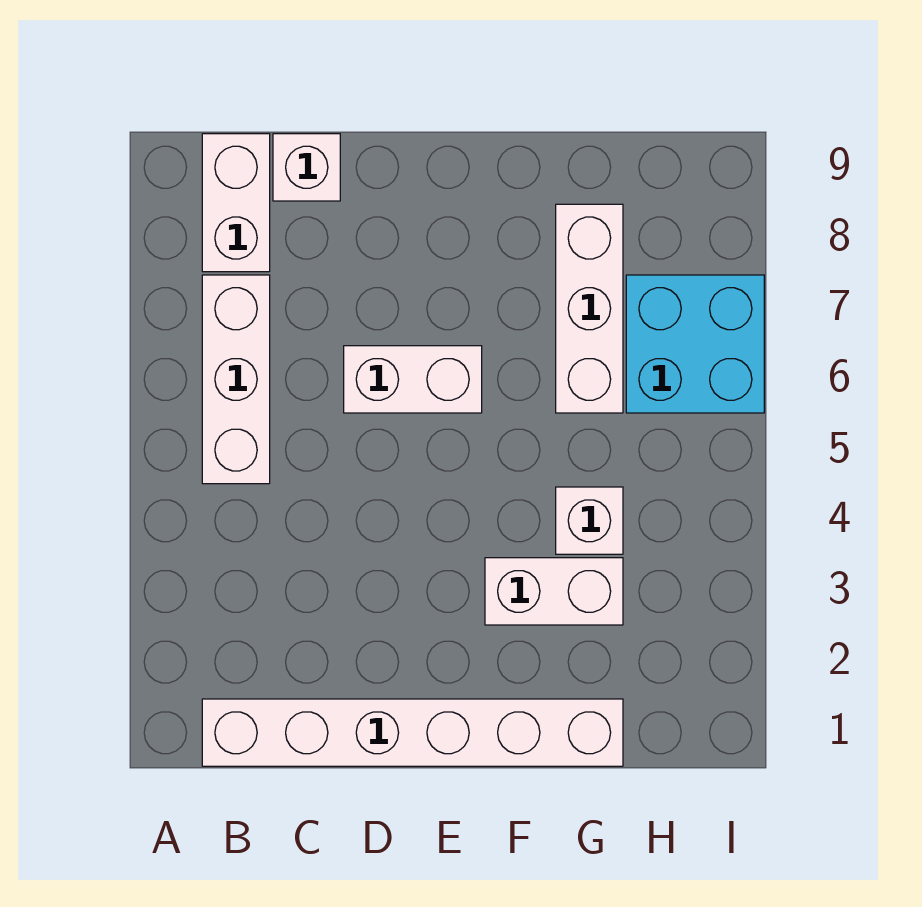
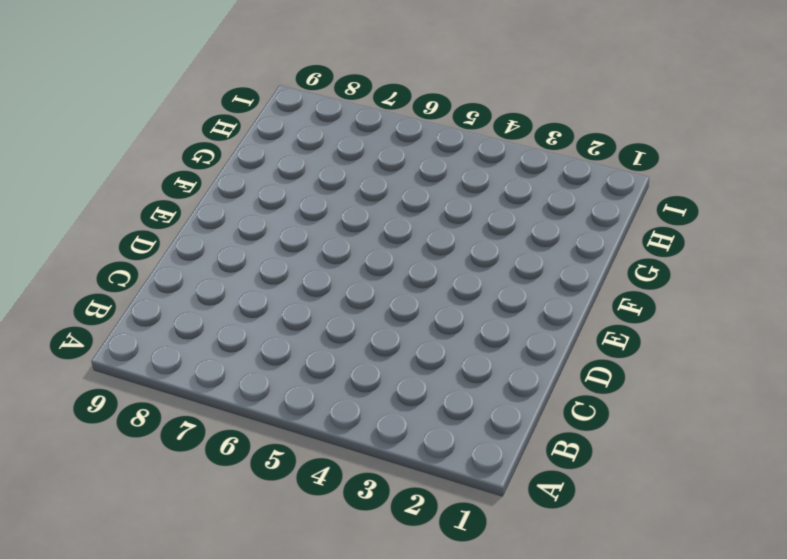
none -> white brick B1:G1 level 1
none -> white brick B5:B7 level 1

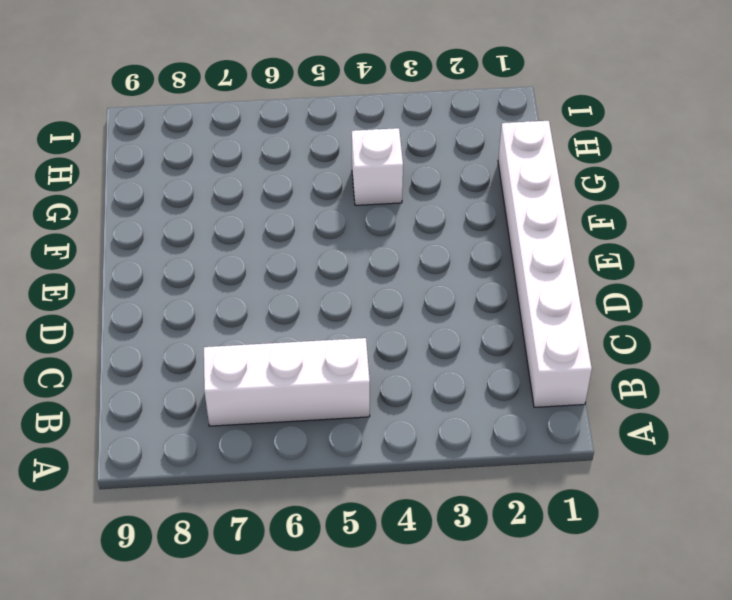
none -> white brick B8:B9 level 1
none -> white brick C9 level 1

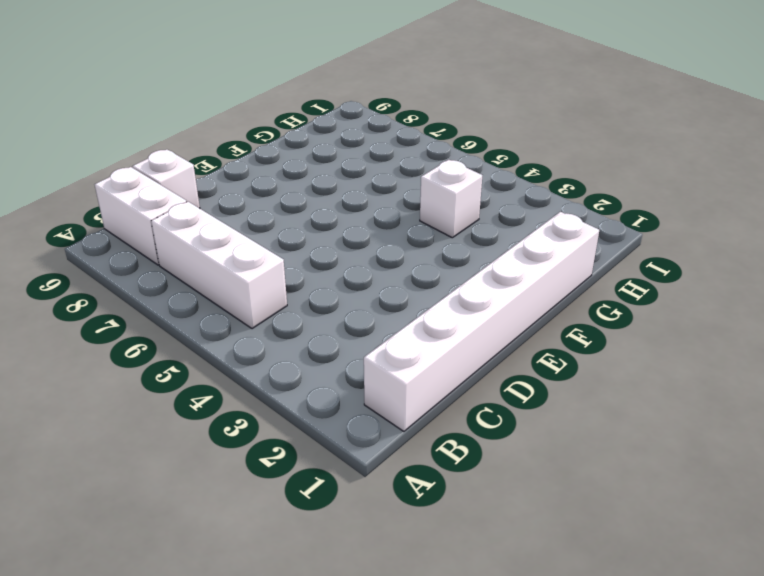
none -> white brick D6:E6 level 1
none -> white brick F3:G3 level 1

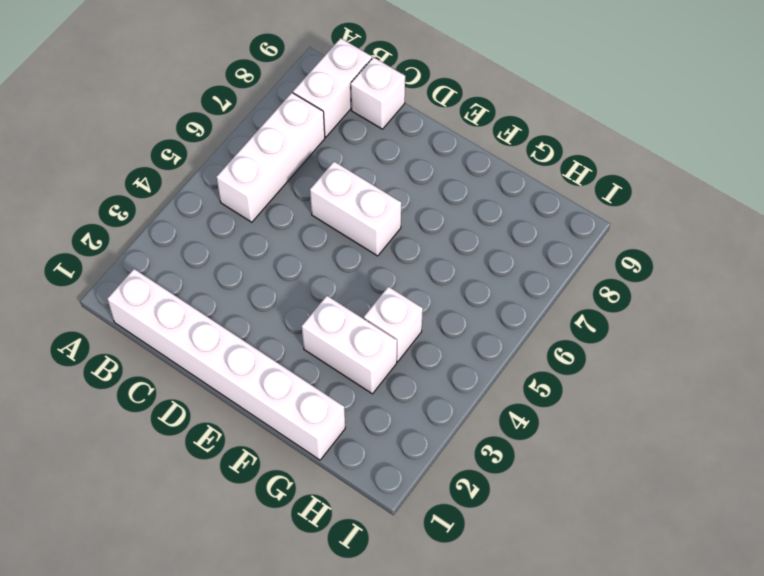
none -> white brick G6:G8 level 1
none -> cyan brick H6:I7 level 1

